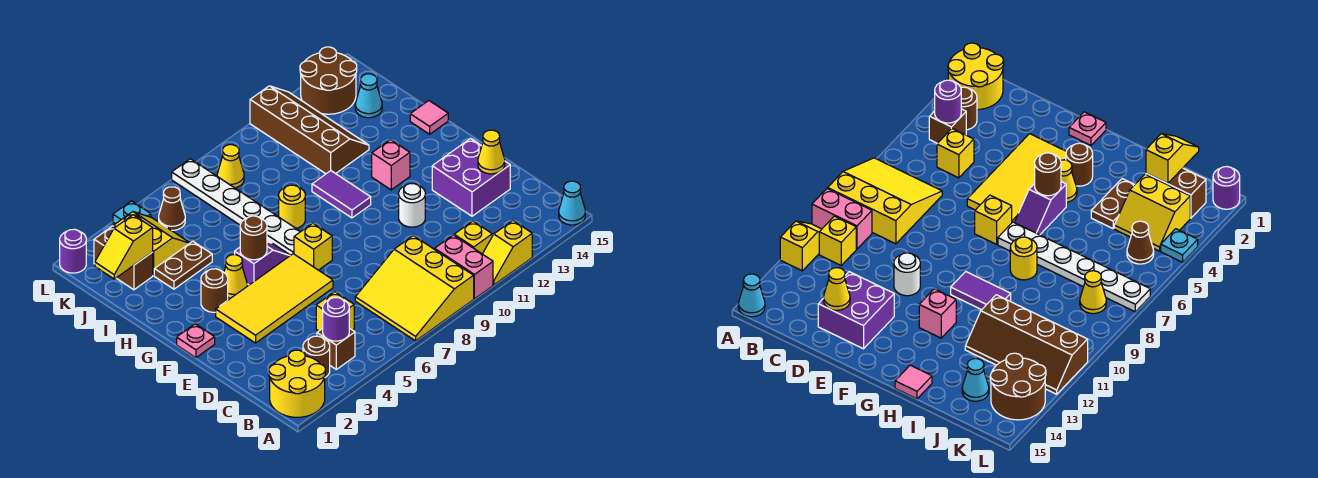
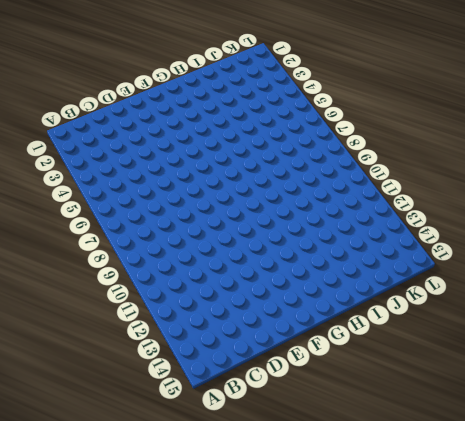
none -> yellow round brick A1:B2 level 1
none -> yellow slope A7:C9 level 1 top 9
none -> pink brick A10:B10 level 1
none -> yellow slope A11:A12 level 1 top 12

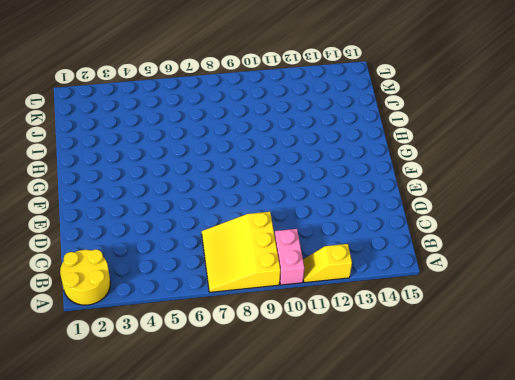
none -> cyan cone A15 level 1
none -> brown round brick B3 level 1
none -> brown brick B4 level 1
none -> yellow brick B11 level 1

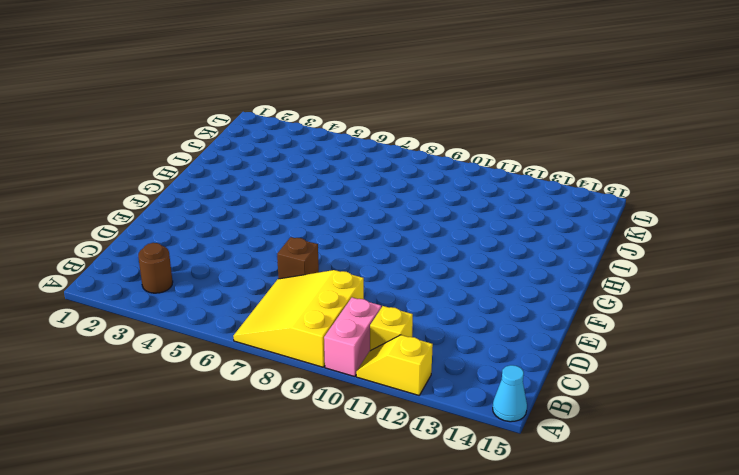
brown brick D7 level 1 -> brown brick B4 level 1
none -> yellow round brick A1:B2 level 1
none -> yellow brick C5 level 1
none -> purple brick D13:E14 level 1
none -> yellow tile E3:F6 level 1

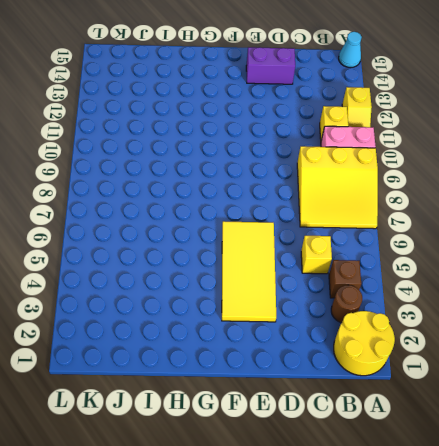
purple brick D14:E14 level 1 -> purple brick D13:E14 level 1
none -> white round brick E11 level 1
none -> pink plate F1 level 1
none -> yellow brick F7 level 1
none -> brown round brick G3 level 1

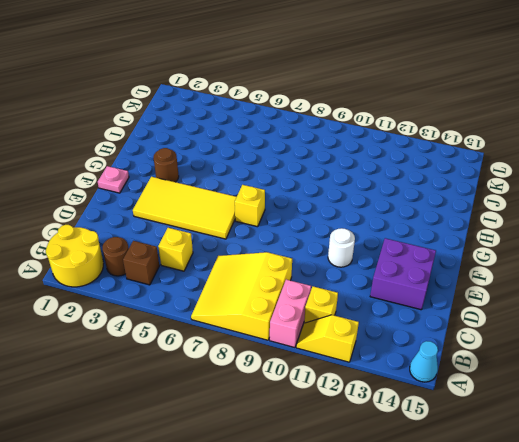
none -> yellow cone G4 level 1
none -> purple slope G5:G6 level 1 top 5
none -> white plate G7:L7 level 1
none -> purple tile G10:H10 level 1

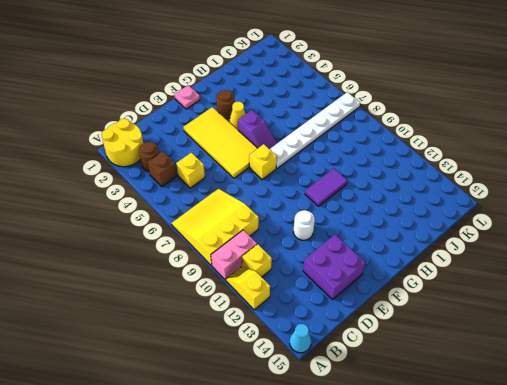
none -> pink brick G12 level 1
none -> yellow round brick H8 level 1
none -> pink tile H15 level 1
none -> brown plate I3:I4 level 1

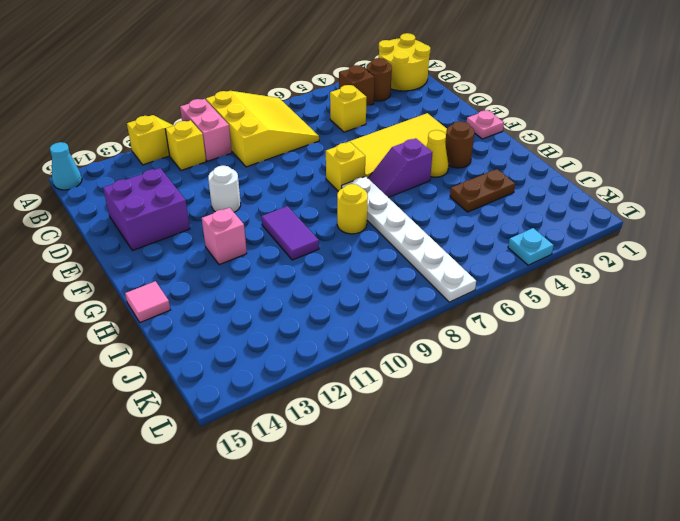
none -> brown slope I11:L12 level 1 top 11
none -> brown brick J2:K2 level 1
none -> yellow slope J3:K4 level 1 top 3
none -> cyan cone J14 level 1

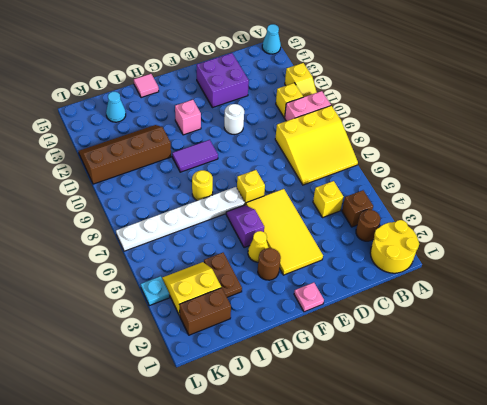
none -> brown cone K5 level 1
none -> yellow cone K8 level 1
none -> brown round brick K13:L14 level 1
none -> purple round brick L1 level 1

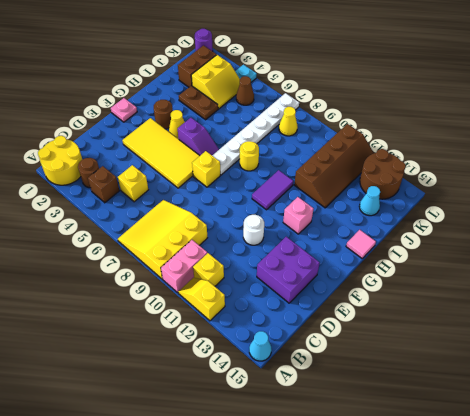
none -> purple round brick B4 level 2
none -> yellow cone D14 level 2
none -> brown round brick G5 level 2
none -> yellow slope J1:J2 level 2 top 2

